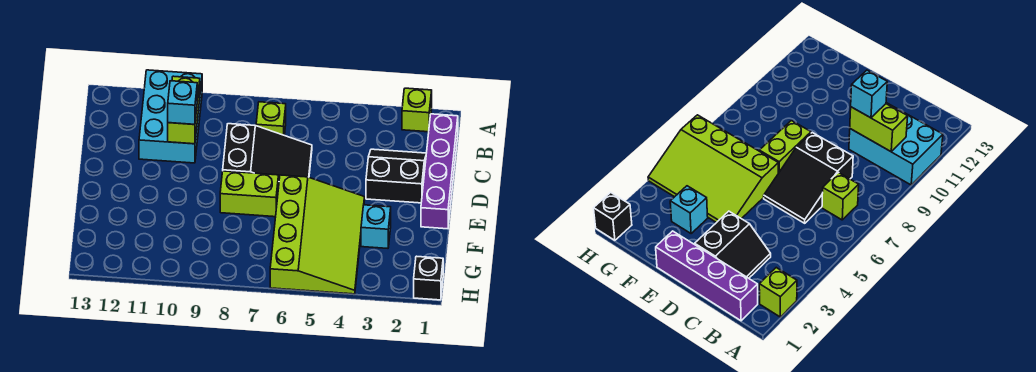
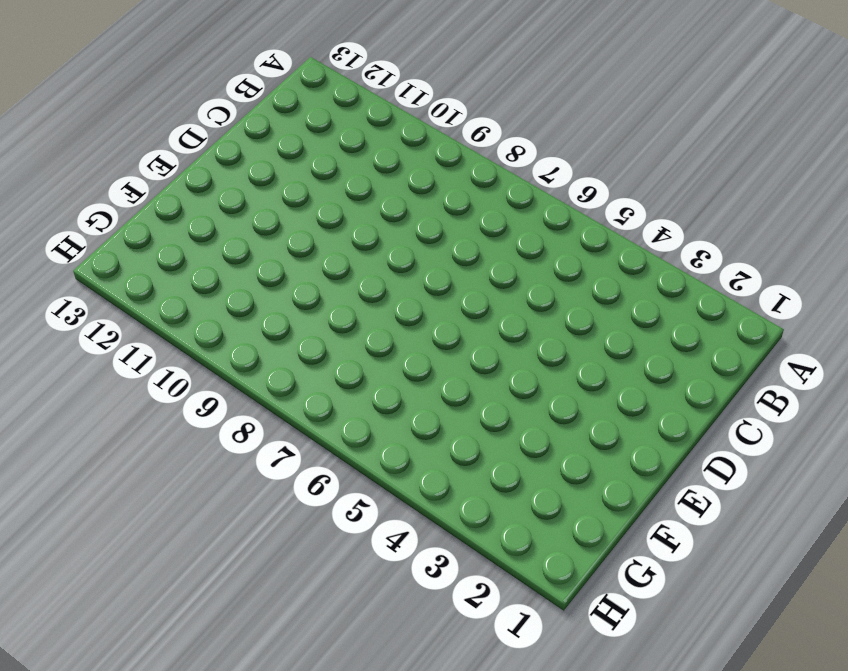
none -> lime brick A2 level 1
none -> cyan brick A10:C11 level 1
none -> purple brick B1:E1 level 1

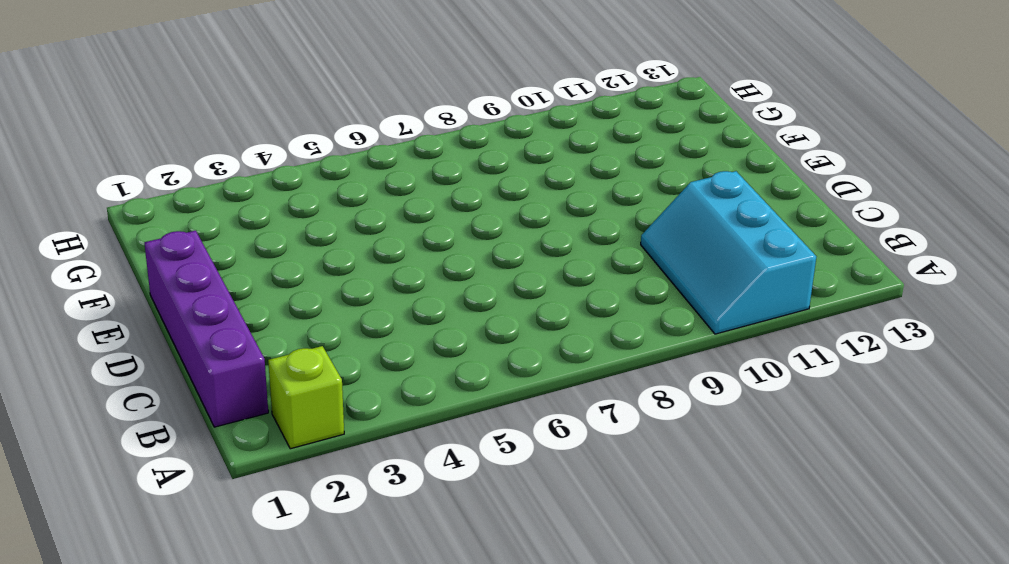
cyan slope A10:C11 level 1 top 11 -> cyan brick A10:C11 level 1
none -> lime brick B7 level 1
none -> black slope C2:D3 level 1 top D
none -> black slope C6:D8 level 1 top 8

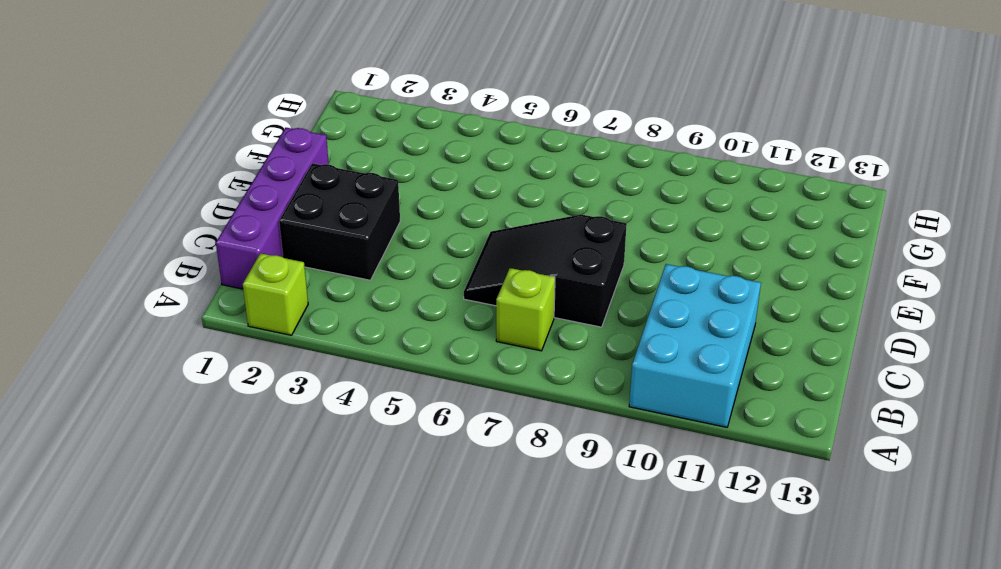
black brick C2:D3 level 1 -> black slope C2:D3 level 1 top D
none -> lime slope E4:H6 level 1 top 6
none -> lime brick E7:E8 level 1
none -> cyan brick F3 level 1

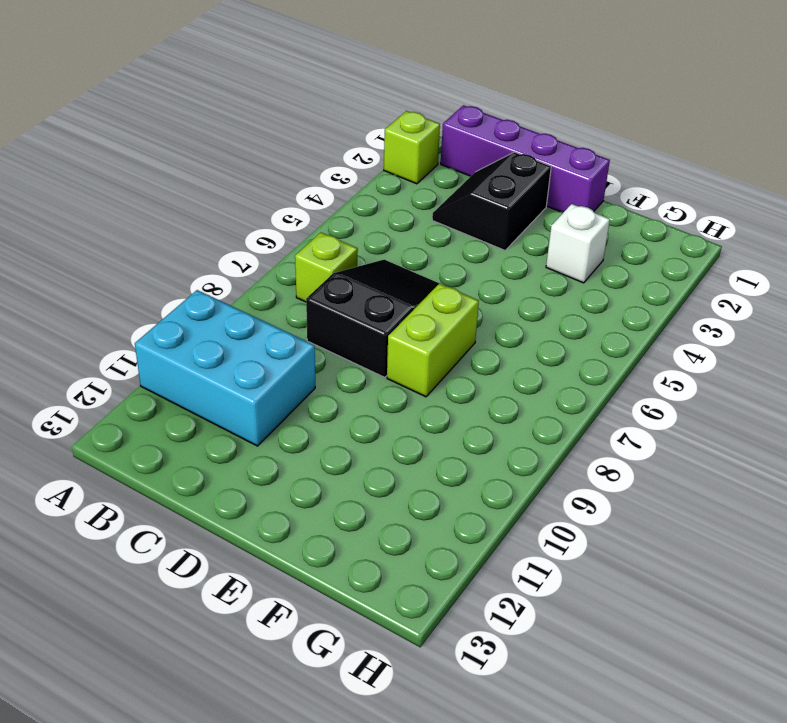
white brick F3 level 1 -> cyan brick F3 level 1
none -> lime slope E4:H6 level 1 top 6
none -> black brick H1 level 1
none -> lime brick B10:C10 level 2

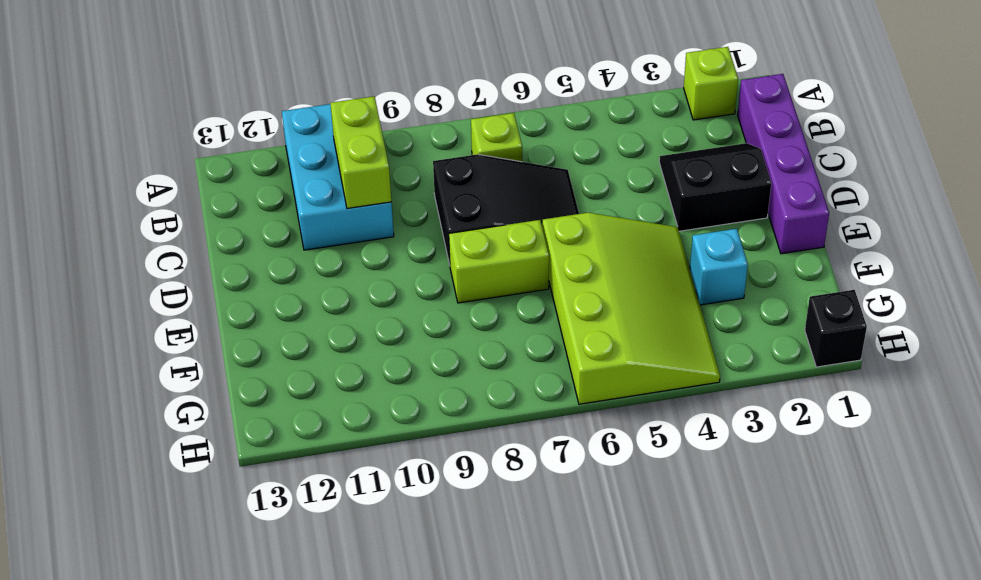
none -> cyan brick C10 level 3

